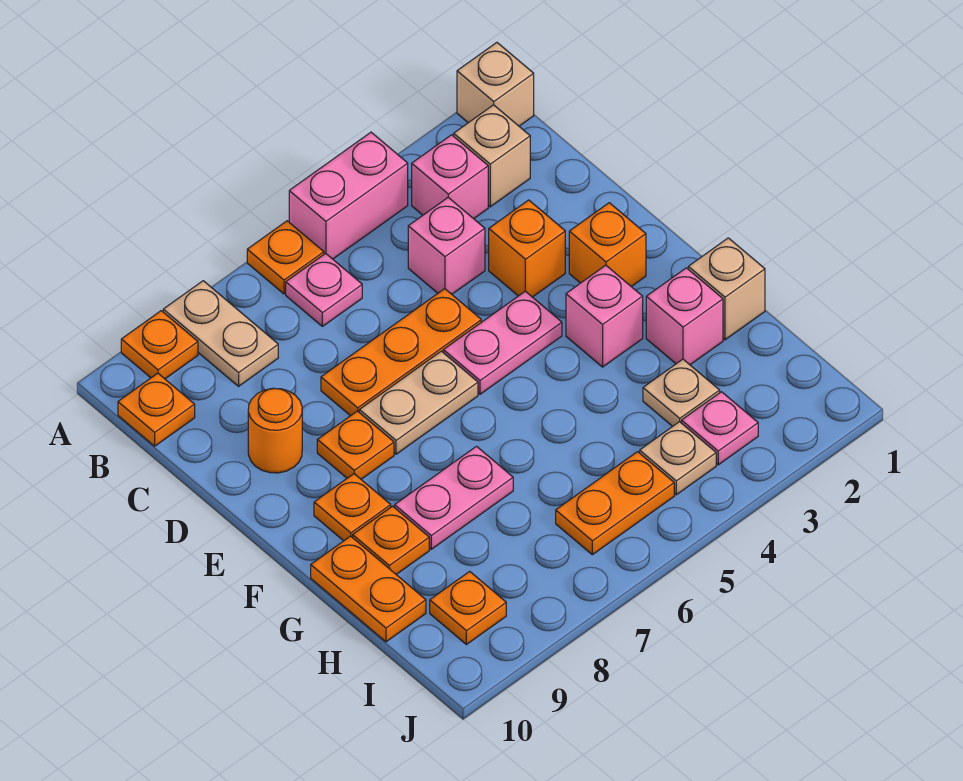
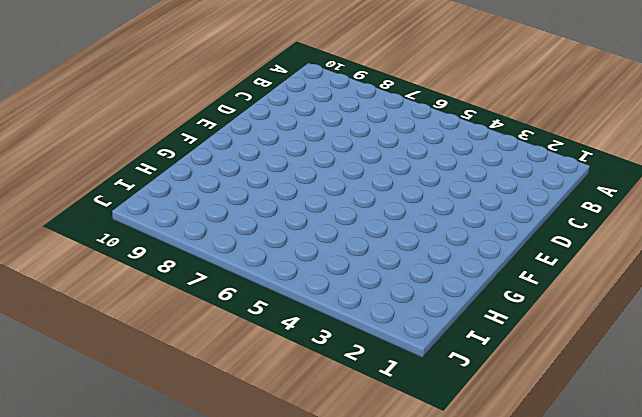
none -> tan brick A1 level 1
none -> pink brick A4:A5 level 1
none -> orange plate A6 level 1

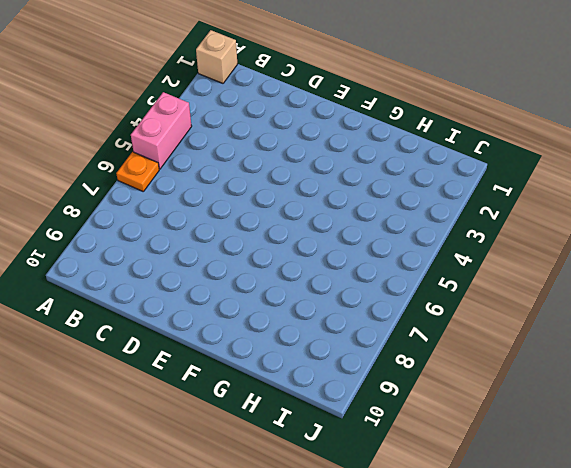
none -> tan plate A8:B8 level 1
none -> orange plate A9 level 1
none -> tan brick B2 level 1

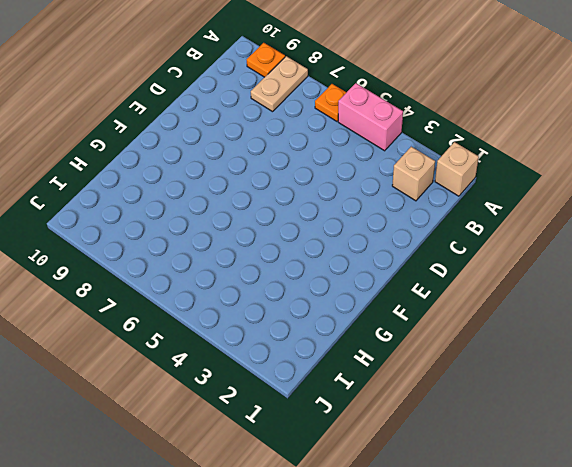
none -> pink brick B3 level 1
none -> pink plate B6 level 1
none -> orange plate B10 level 1

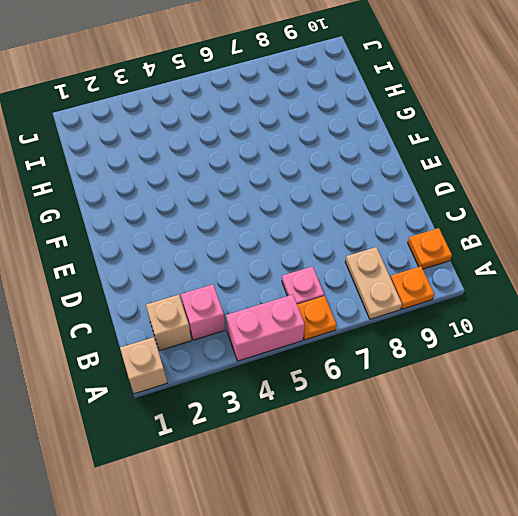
none -> pink brick C4 level 1
none -> orange brick D3 level 1
none -> orange plate D5:D7 level 1

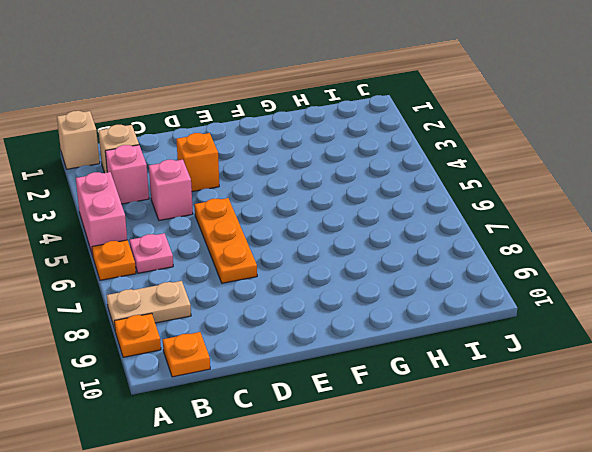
none -> orange round brick D9 level 1
none -> orange brick E2 level 1
none -> pink plate E4:E5 level 1

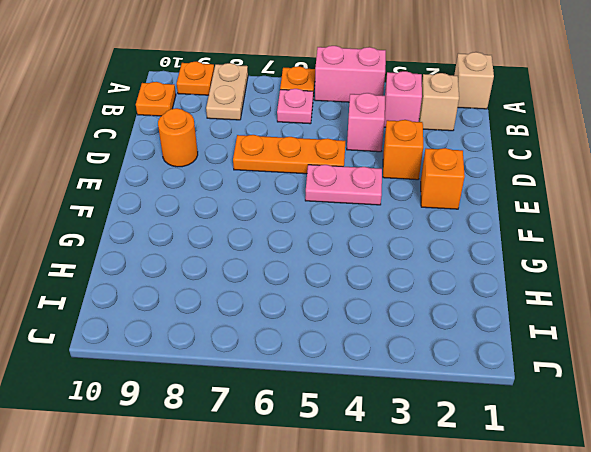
none -> tan plate E6:E7 level 1
none -> orange plate E8 level 1
none -> pink brick F3 level 1

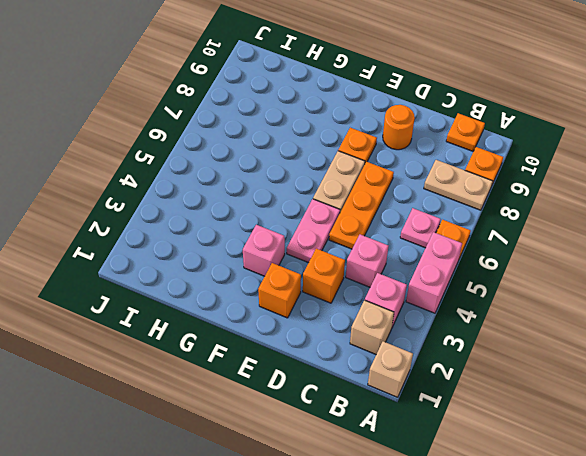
none -> orange plate F9 level 1
none -> tan brick G1 level 1
none -> pink brick G2 level 1

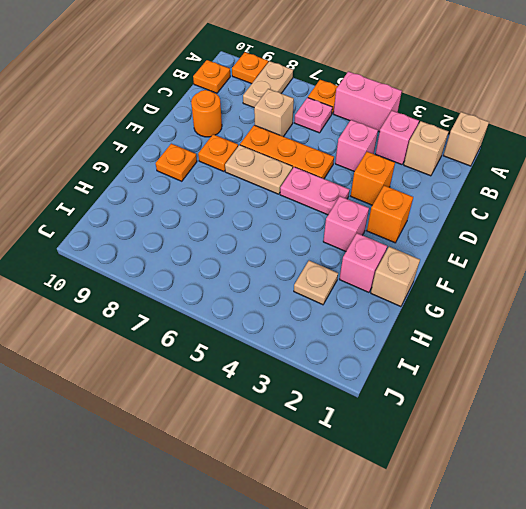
tan brick C7 level 1 -> none
none -> pink plate G7:G8 level 1
none -> orange plate G9 level 1
none -> orange plate G10:H10 level 1

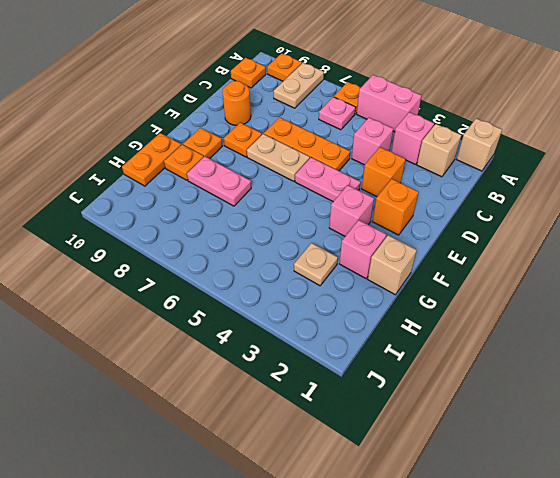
none -> pink plate I3 level 1
none -> tan plate I4 level 1
none -> orange plate I5:I6 level 1

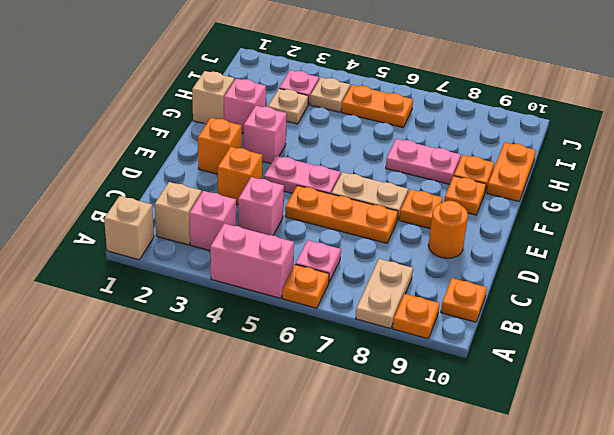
none -> orange plate I9 level 1

